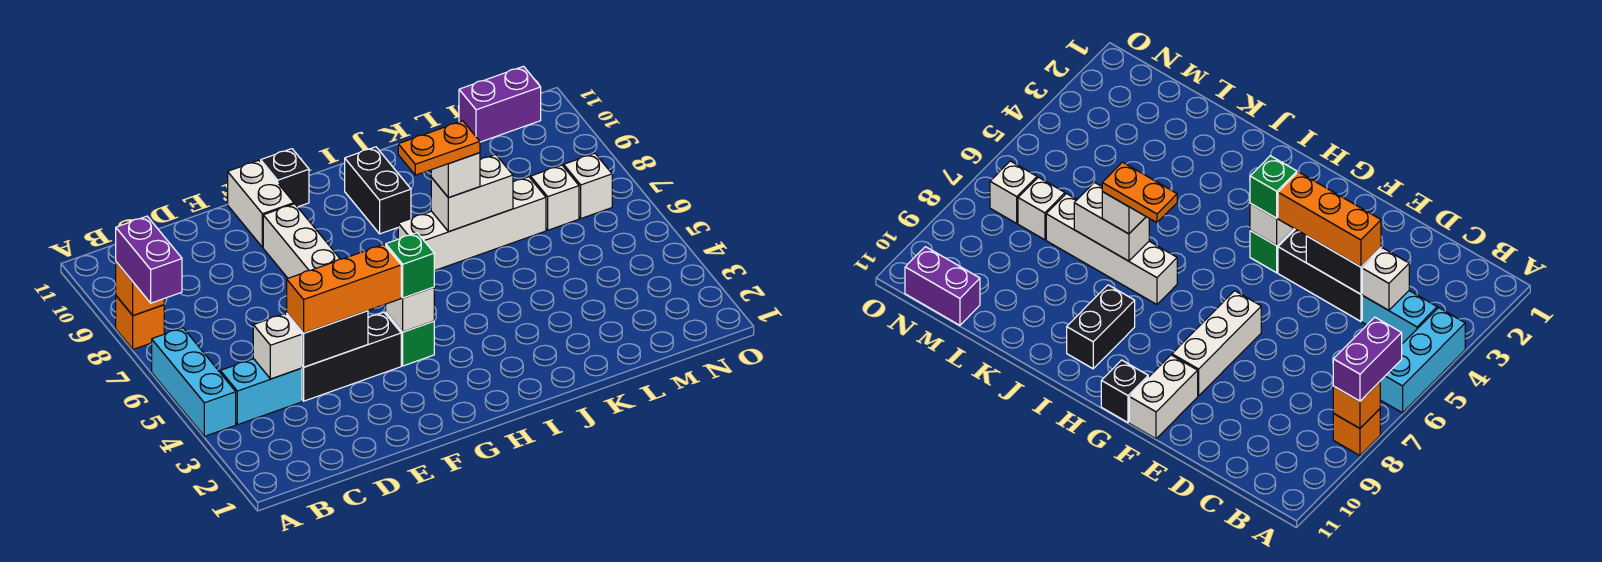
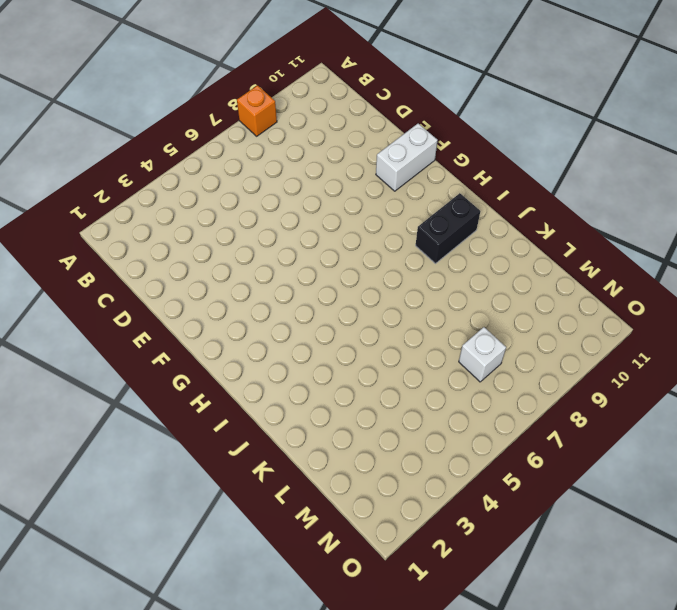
none -> cyan brick A4:A6 level 1
none -> cyan brick B4:C4 level 1
none -> black brick D4:F4 level 1

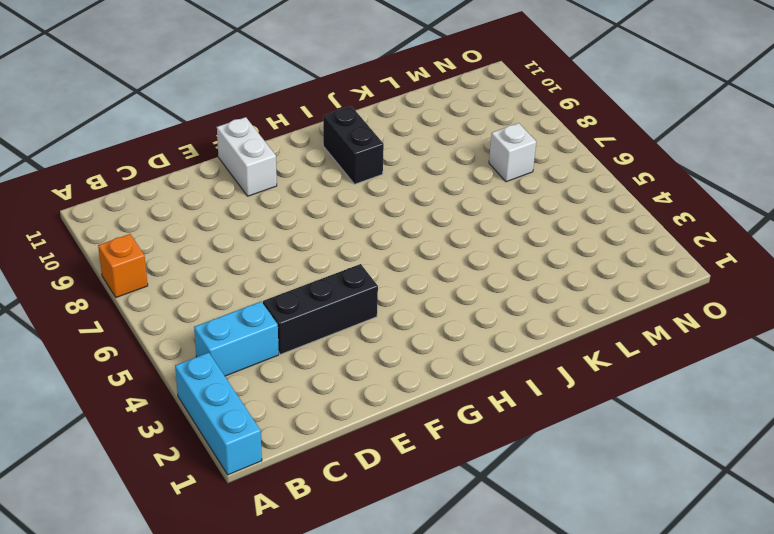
cyan brick A1:A3 level 1 -> cyan brick A4:A6 level 1
none -> white brick F7:F9 level 1
none -> green brick G4 level 1
none -> black brick G11 level 1

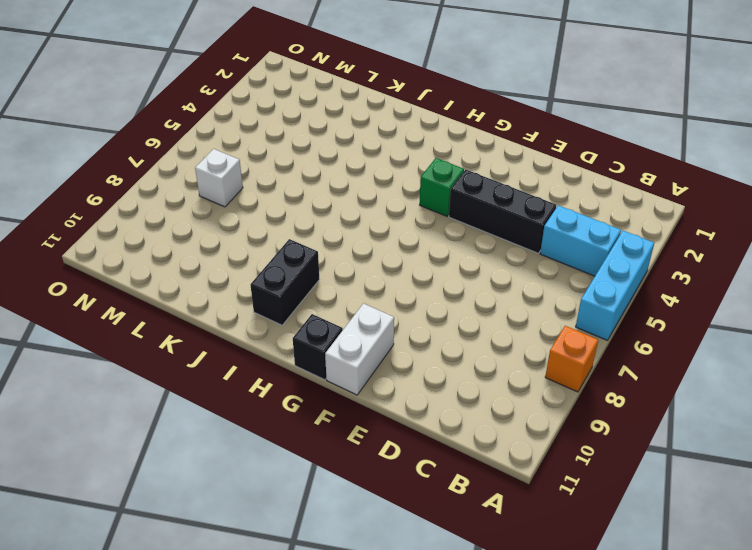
none -> white brick F7:F9 level 1
none -> white brick I7:L7 level 1
none -> purple brick M11:N11 level 1

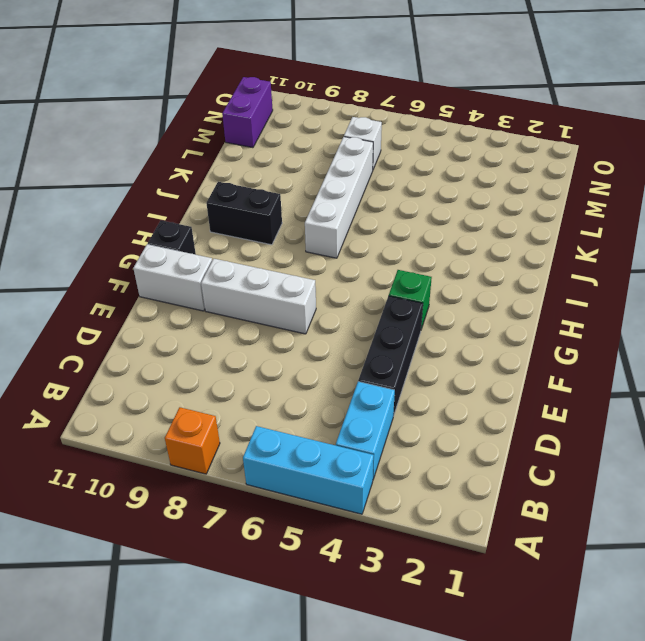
none -> white brick N7 level 1
none -> orange brick A8 level 2
none -> white brick C4 level 2

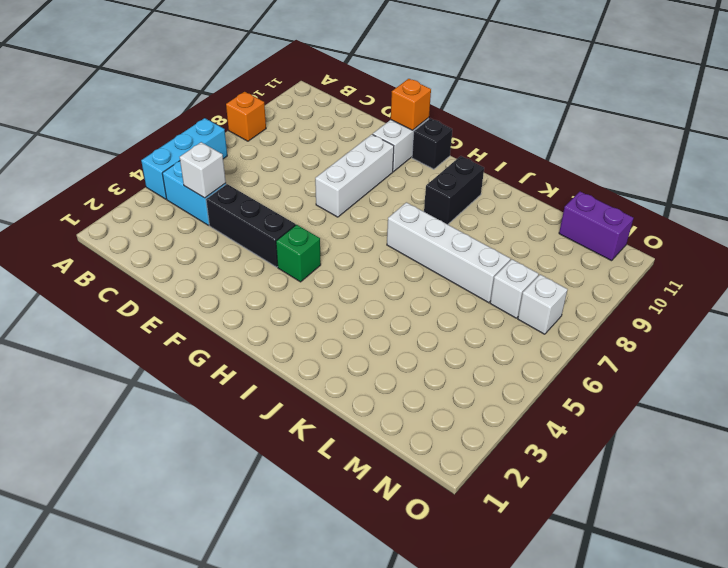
orange brick F11 level 2 -> orange brick A8 level 2
none -> black brick D4:E4 level 2
none -> white brick G4 level 2
none -> white brick J7:K7 level 2

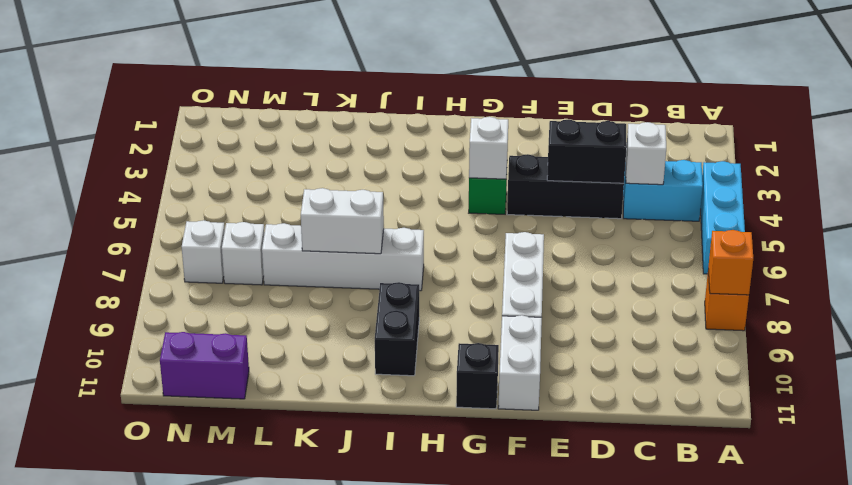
none -> purple brick A7:A8 level 3
none -> orange brick D4:F4 level 3
none -> green brick G4 level 3

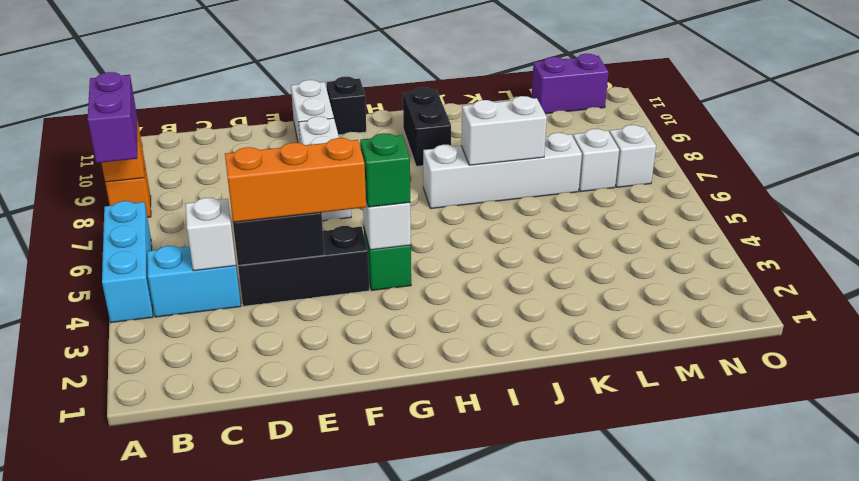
none -> white brick J7 level 3
none -> orange plate I7:J7 level 4

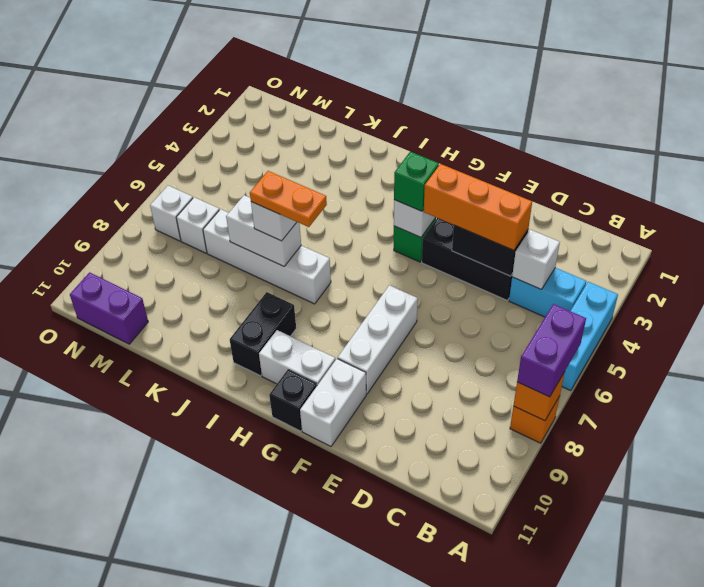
white brick G10:H10 level 1 -> none

